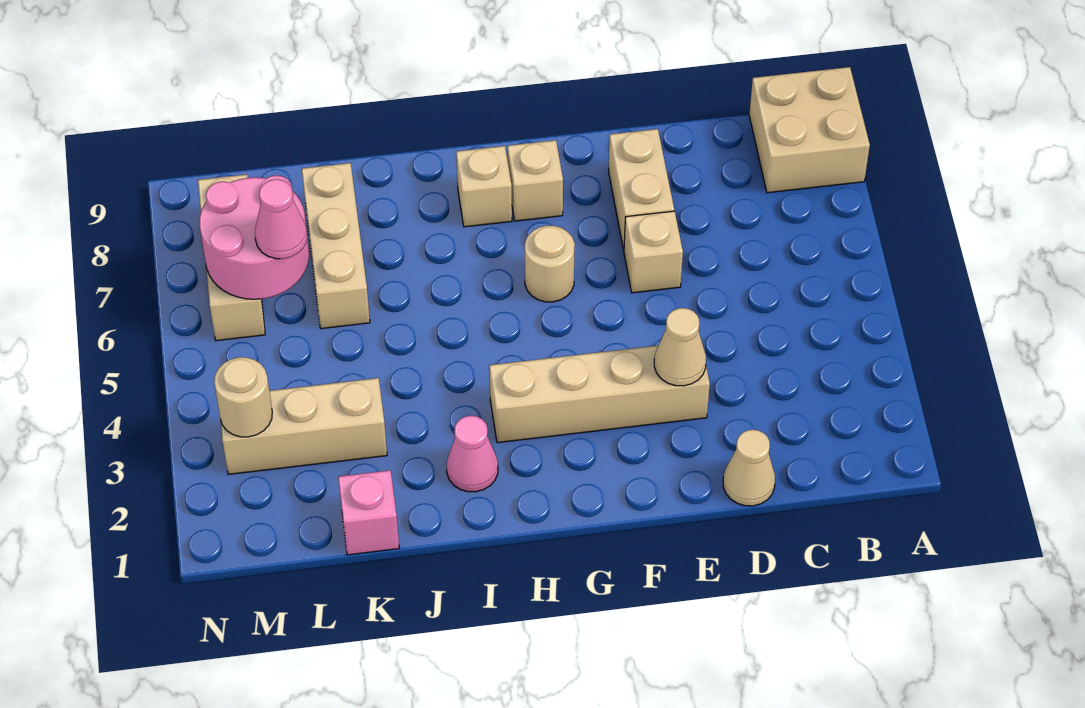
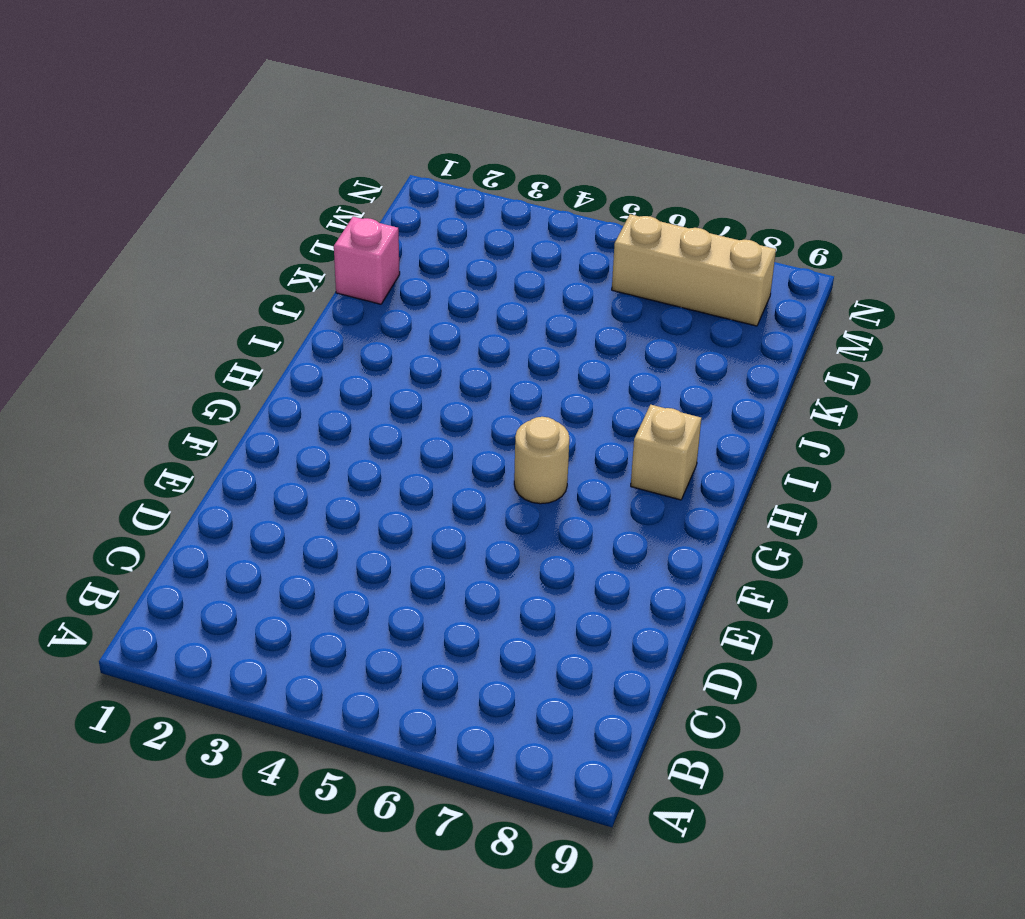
none -> tan brick A8:B9 level 1
none -> tan cone D1 level 1
none -> tan brick E3:H3 level 1

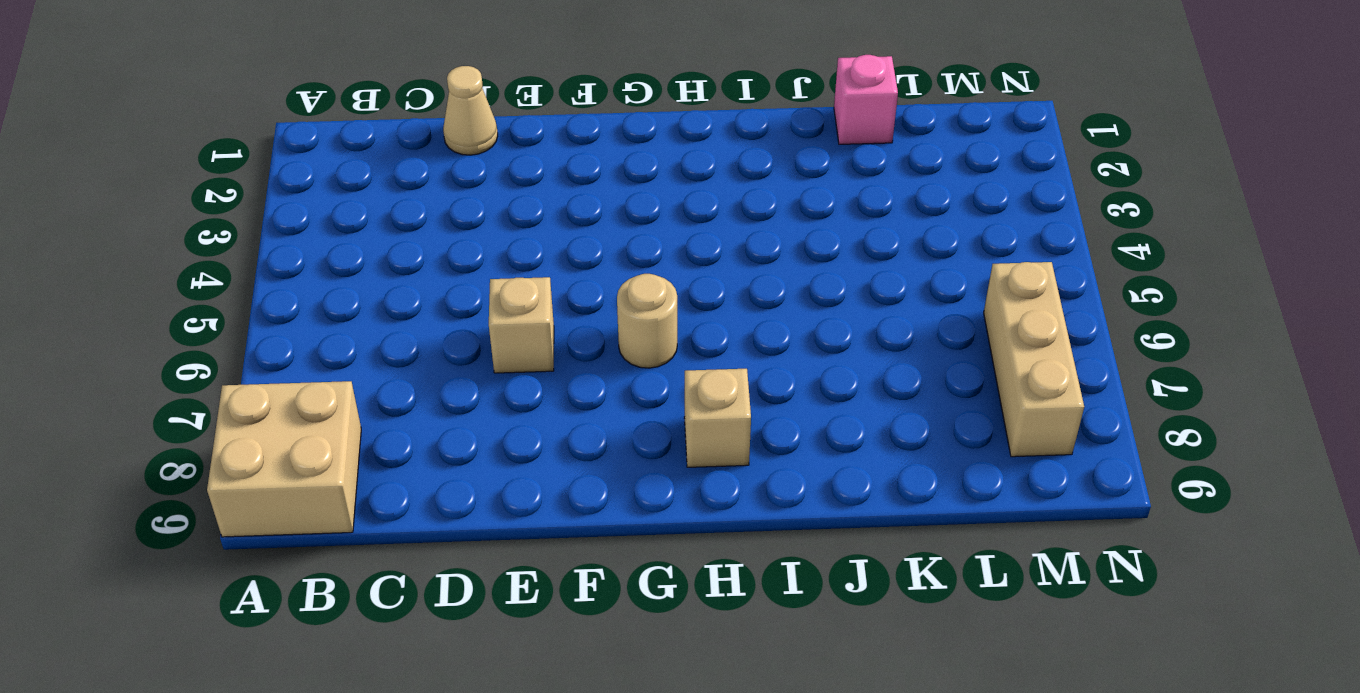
none -> tan brick E3:H3 level 1
none -> tan brick E7:E8 level 1
none -> tan brick G8 level 1

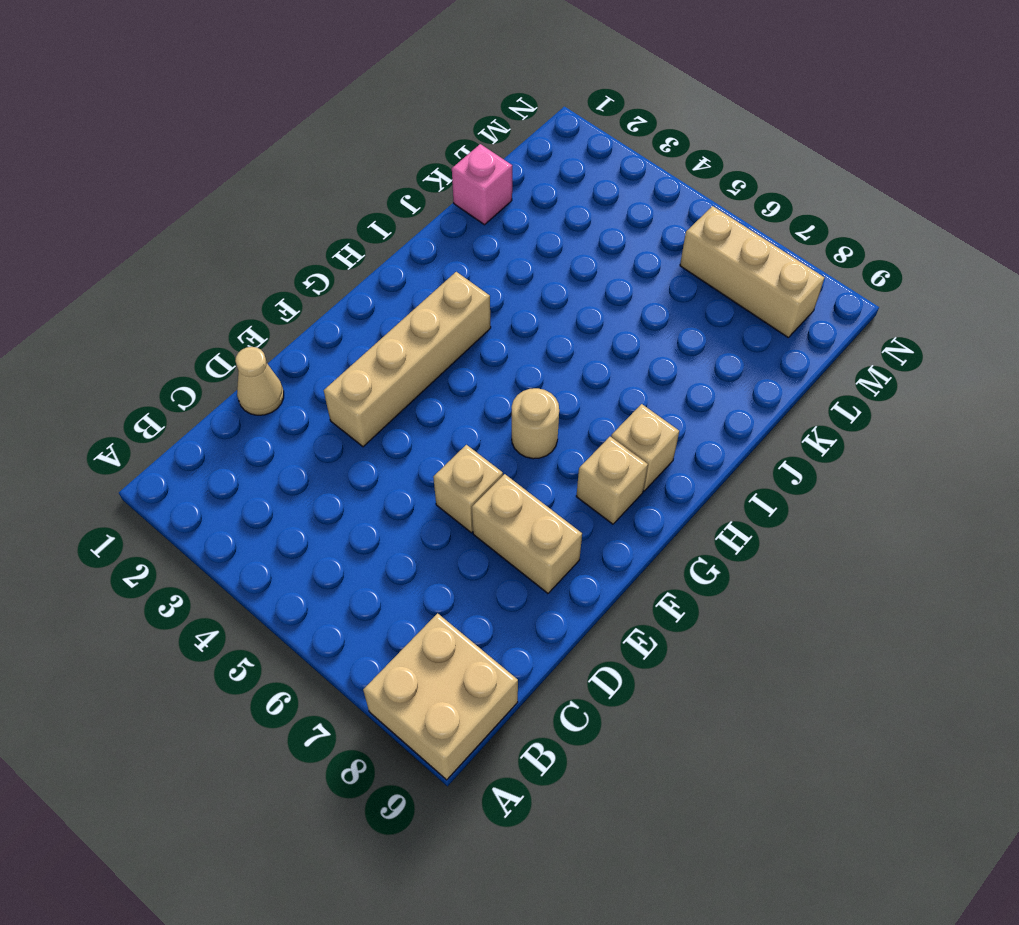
none -> pink cone I2 level 1
none -> tan brick K3:M3 level 1
none -> tan brick K6:K8 level 1

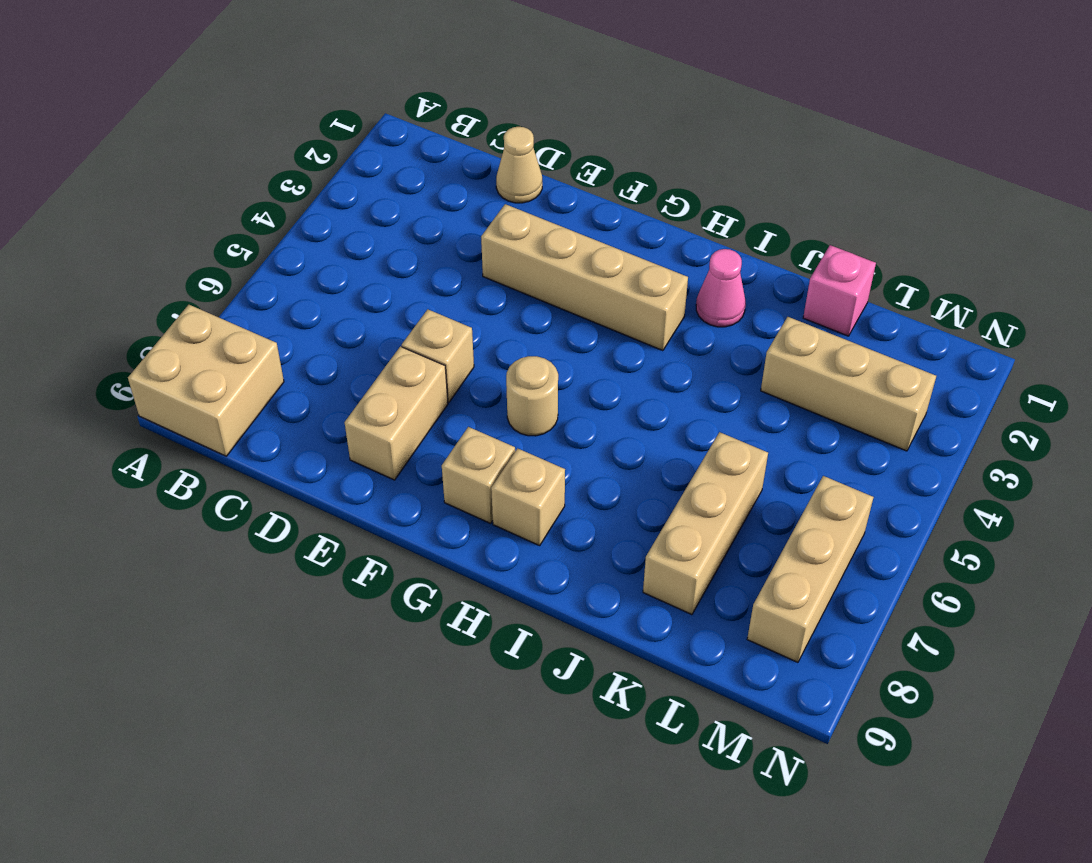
none -> tan cone E3 level 2
none -> pink round brick L6:M7 level 2
none -> tan round brick M3 level 2

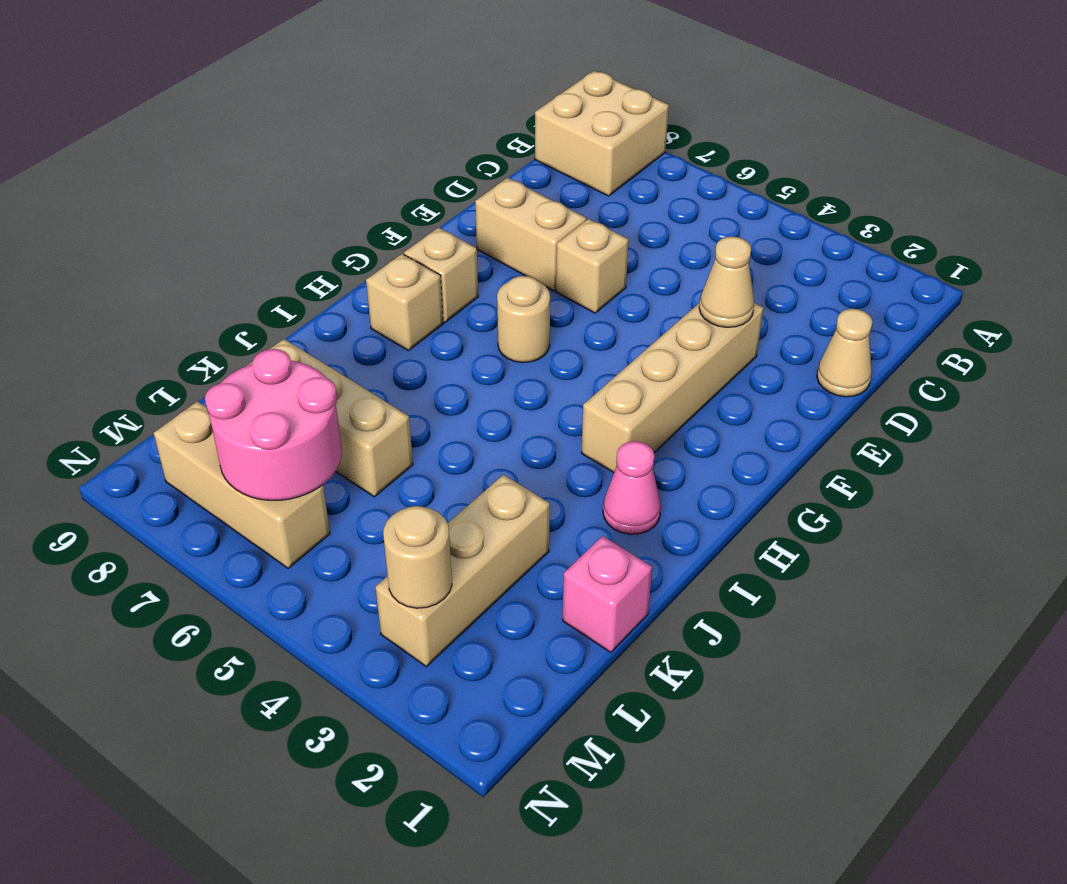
none -> pink cone L6 level 3

